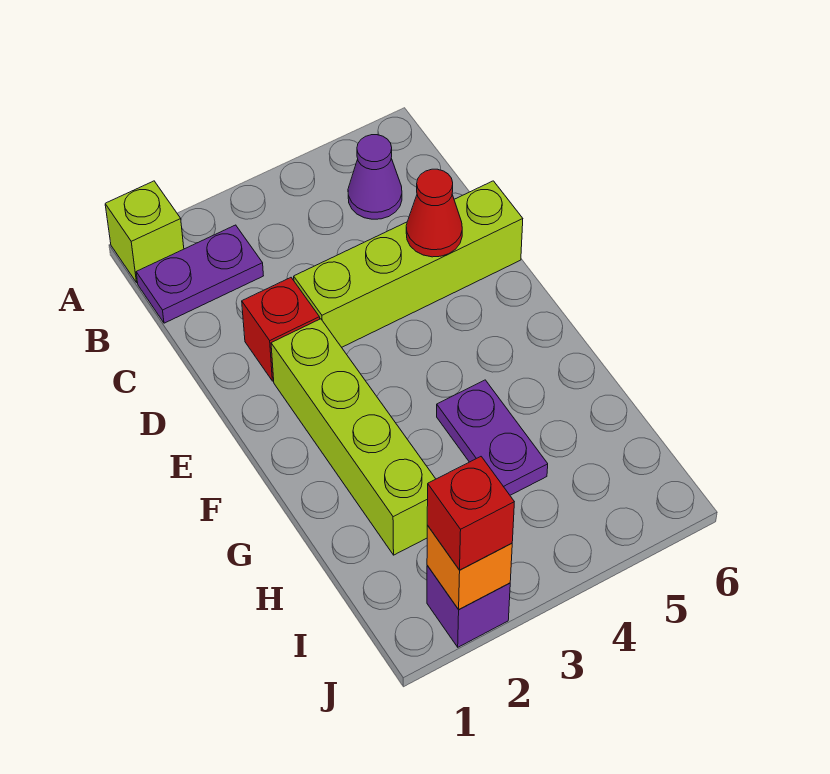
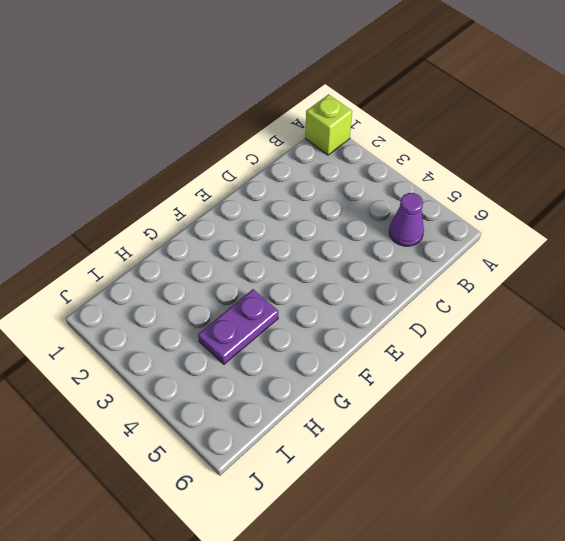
none -> purple plate B1:B2 level 1
none -> red brick D2 level 1

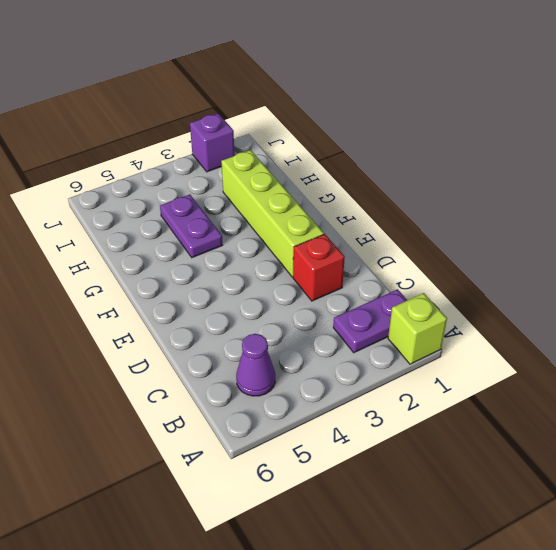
none -> lime brick D3:D6 level 1
none -> red cone D5 level 2

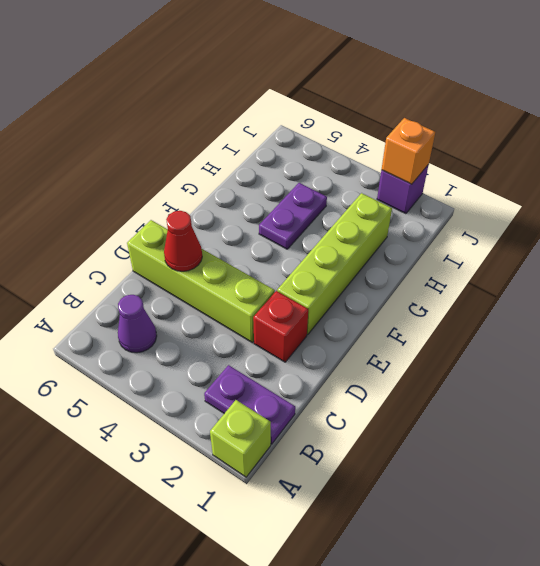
none -> red brick J2 level 3

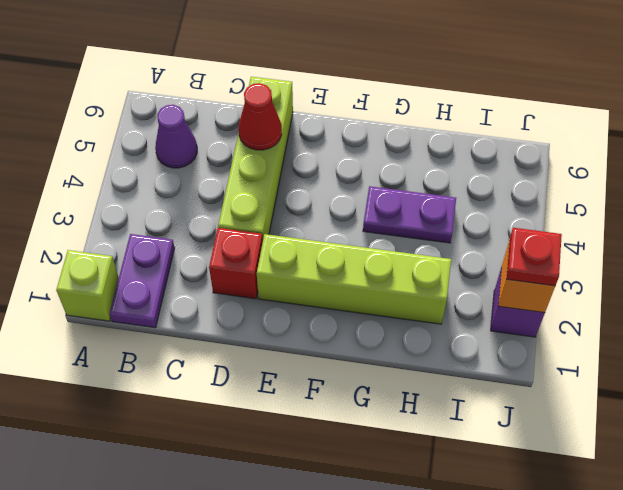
red plate J2 level 3 -> red brick J2 level 3

